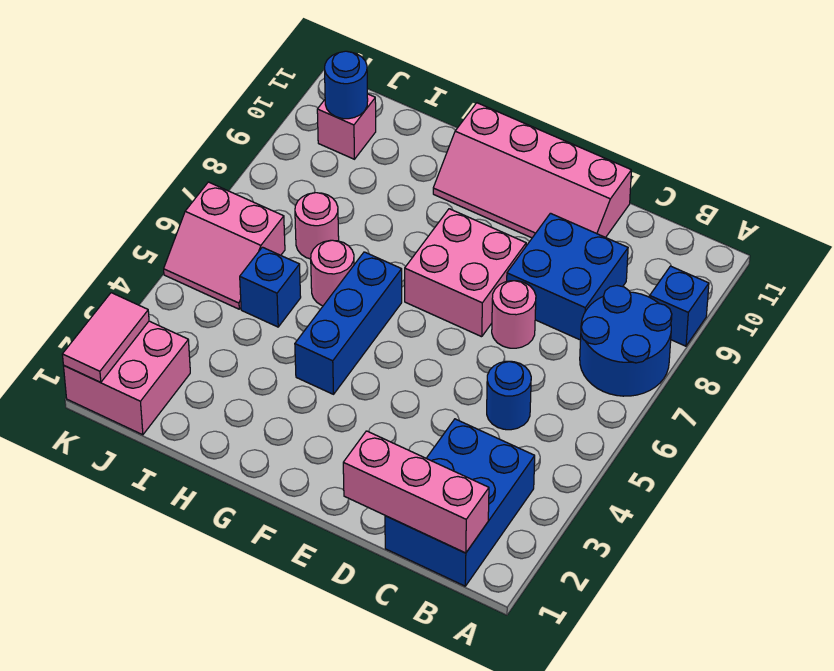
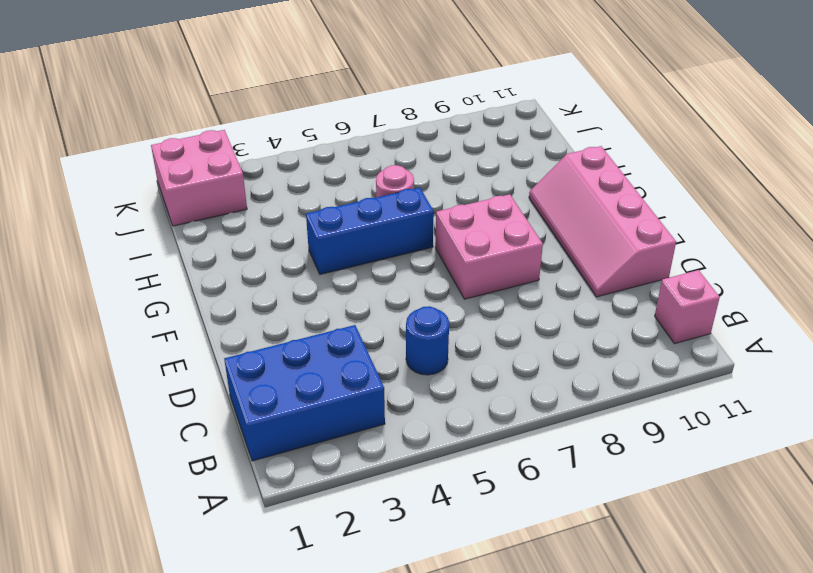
pink brick B11 level 1 -> pink brick J10 level 1
none -> blue round brick A7:B8 level 1
none -> blue brick A9 level 1
none -> blue brick C8:D9 level 1

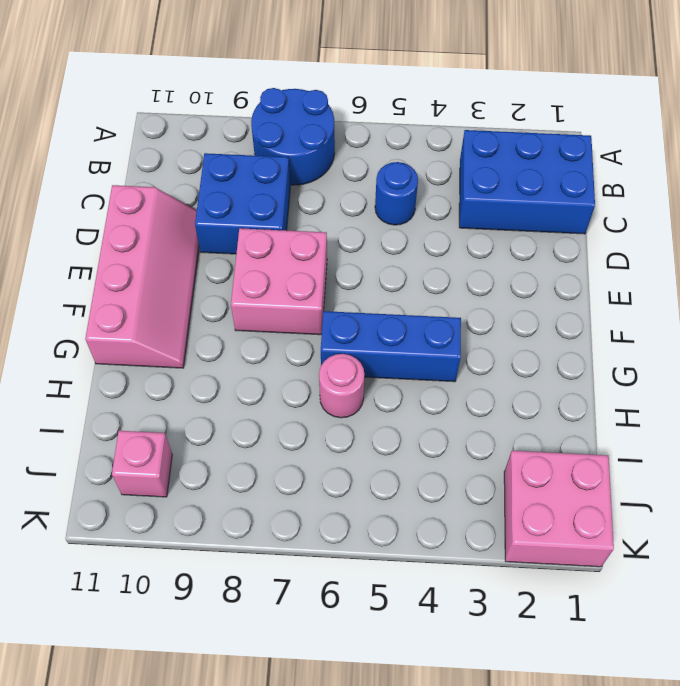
none -> blue brick A9 level 1
none -> pink round brick D7 level 1
none -> blue brick I5 level 1

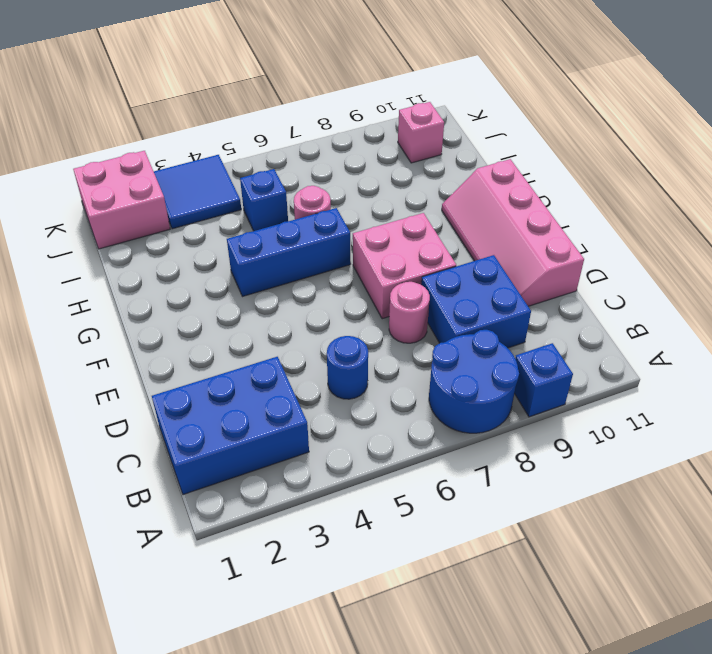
blue tile J3:K4 level 1 -> none
none -> pink round brick I7 level 1
none -> pink slope J5:K6 level 1 top 6
none -> pink brick B1:D1 level 2

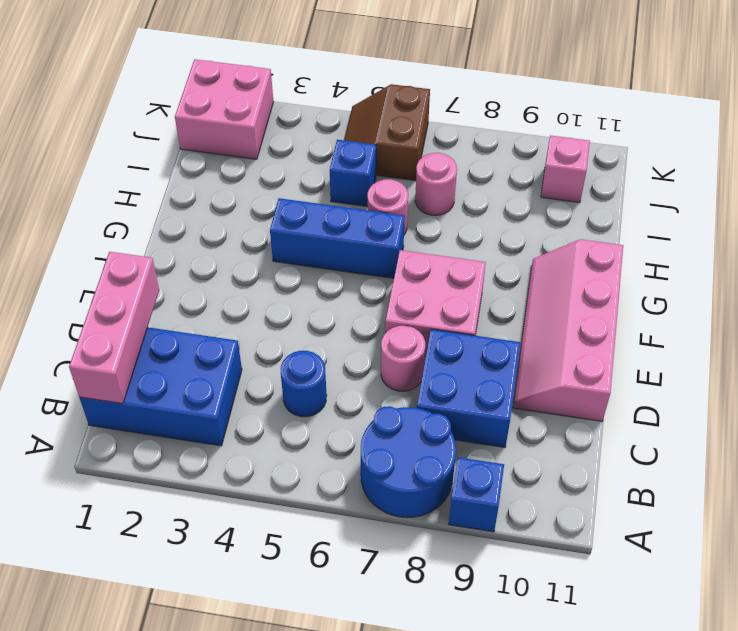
brown slope J5:K6 level 1 top 6 -> pink slope J5:K6 level 1 top 6
none -> blue round brick J10 level 2
none -> pink tile K1:K2 level 2

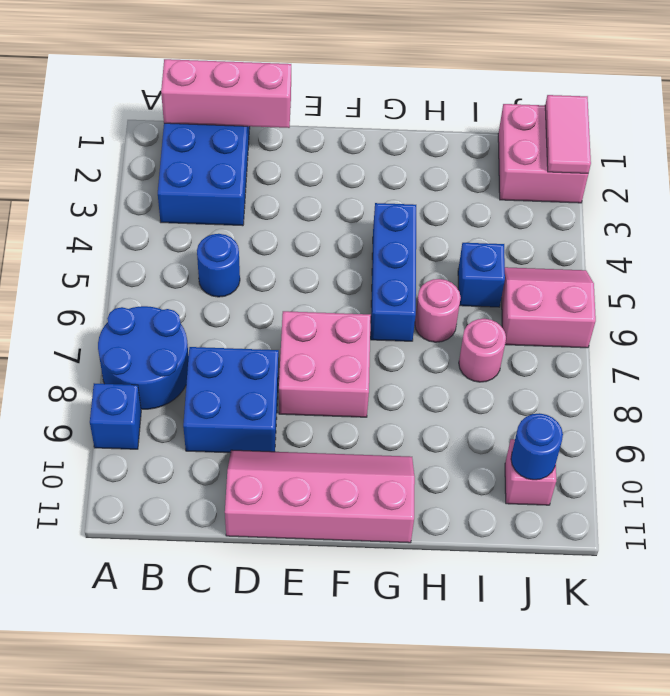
none -> pink round brick D7 level 1

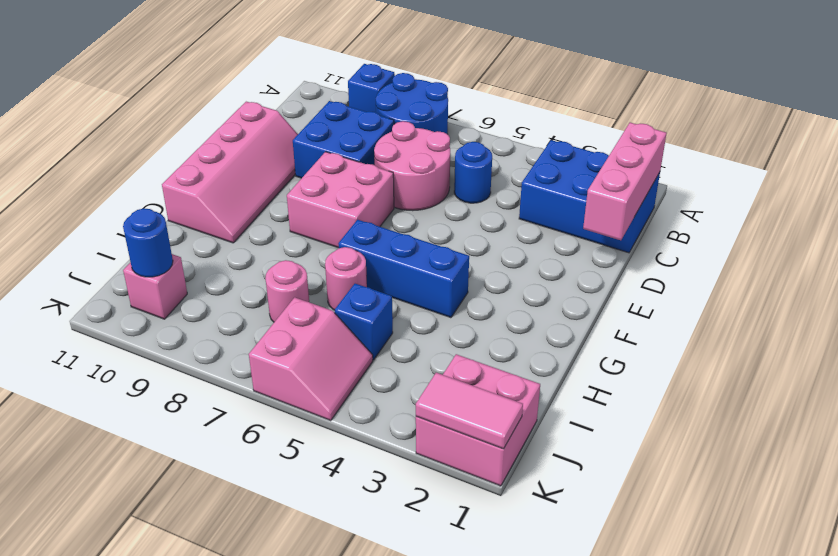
pink round brick C6:D7 level 1 -> pink round brick D7 level 1

